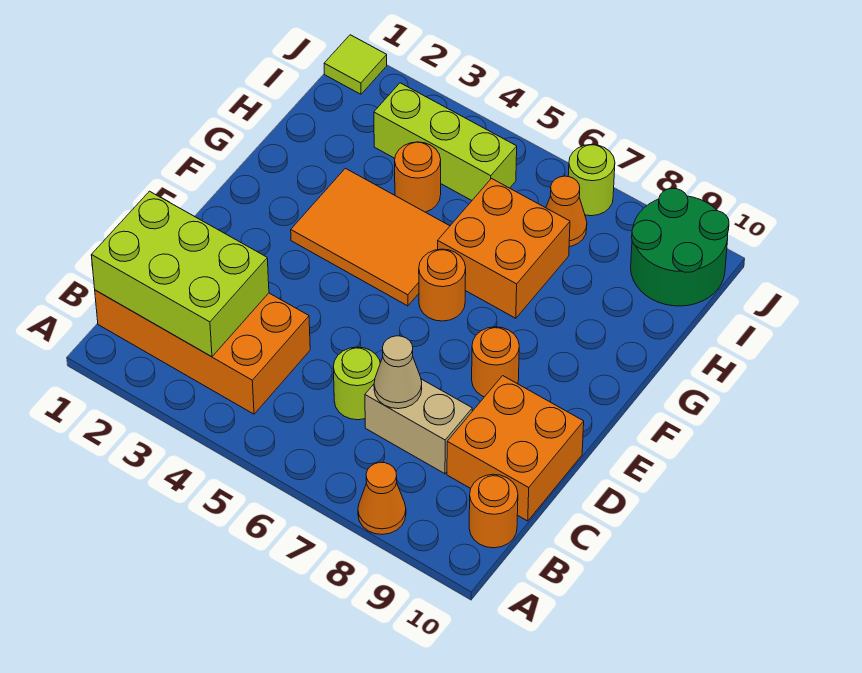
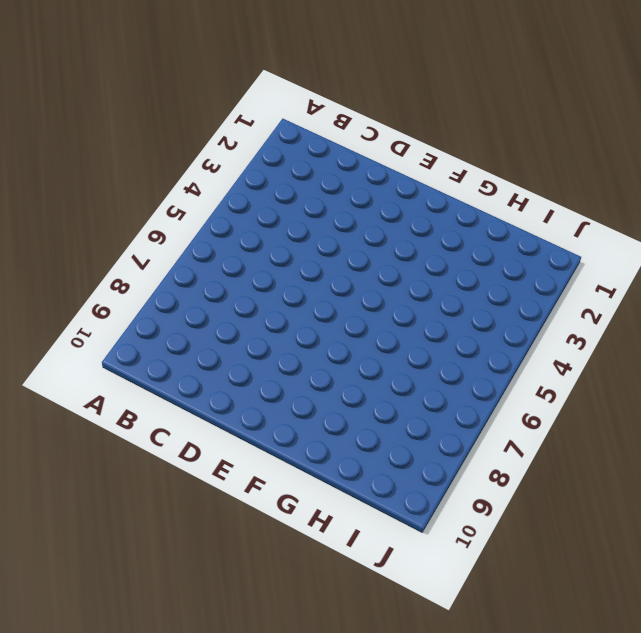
none -> orange cone A8 level 1
none -> orange brick B1:C4 level 1
none -> orange round brick B10 level 1

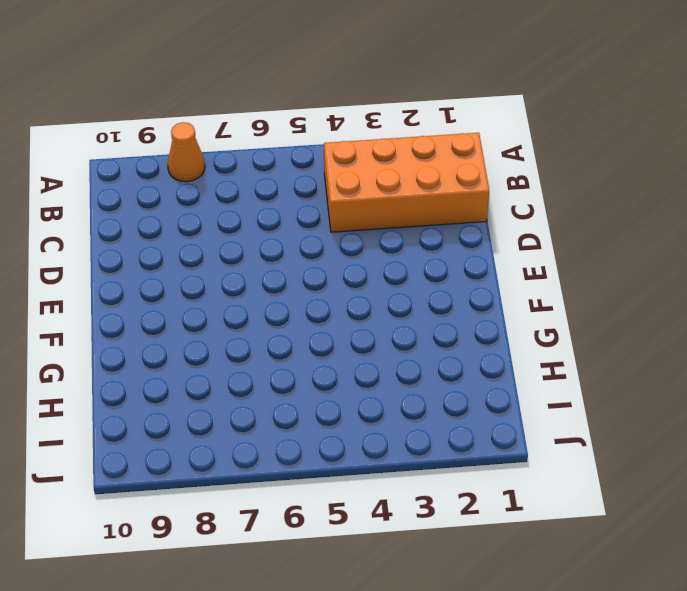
none -> orange round brick B10 level 1
none -> lime round brick C6 level 1
none -> tan brick C7:C8 level 1

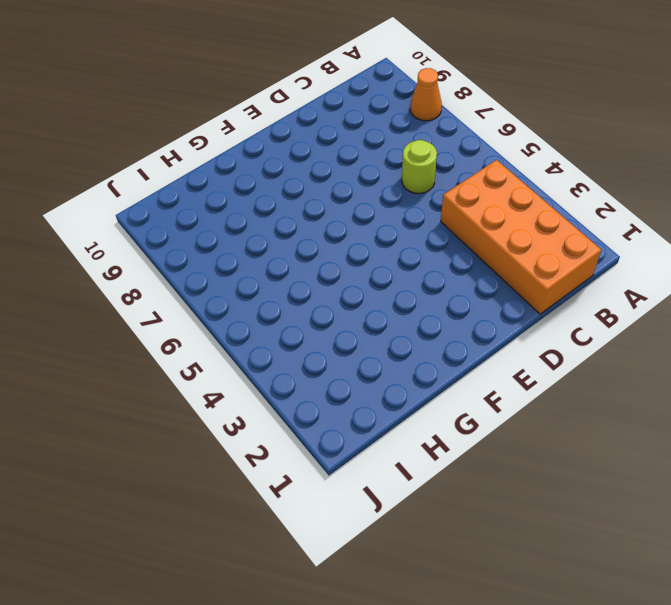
none -> orange round brick B10 level 1
none -> tan brick C7:C8 level 1
none -> orange brick C9:D10 level 1

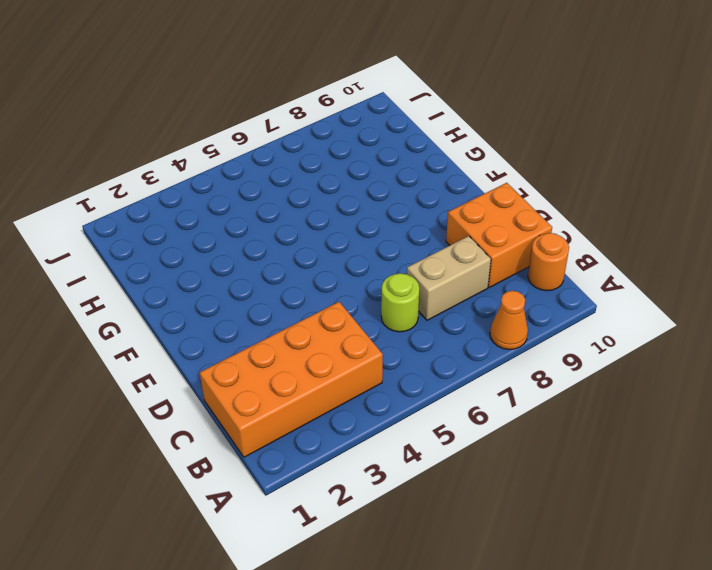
none -> orange round brick E8 level 1
none -> orange tile F3:G5 level 1
none -> orange round brick F6 level 1

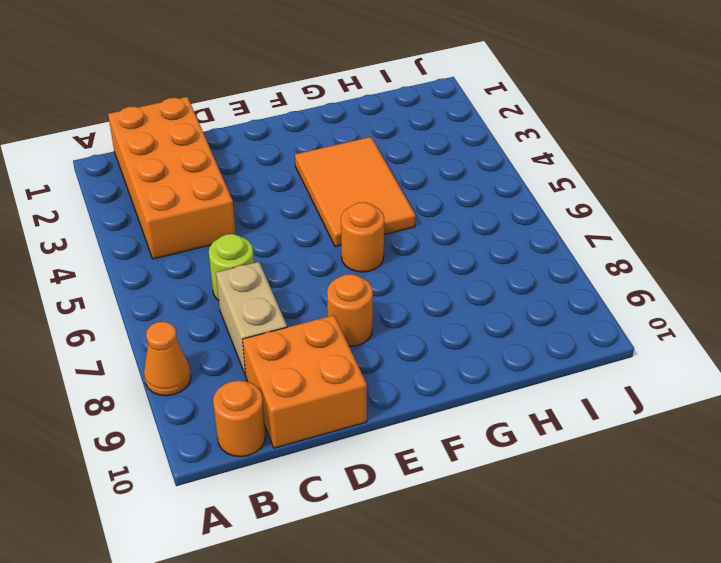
none -> orange brick G6:H7 level 1
none -> orange round brick H4 level 1
none -> lime brick I3:I5 level 1

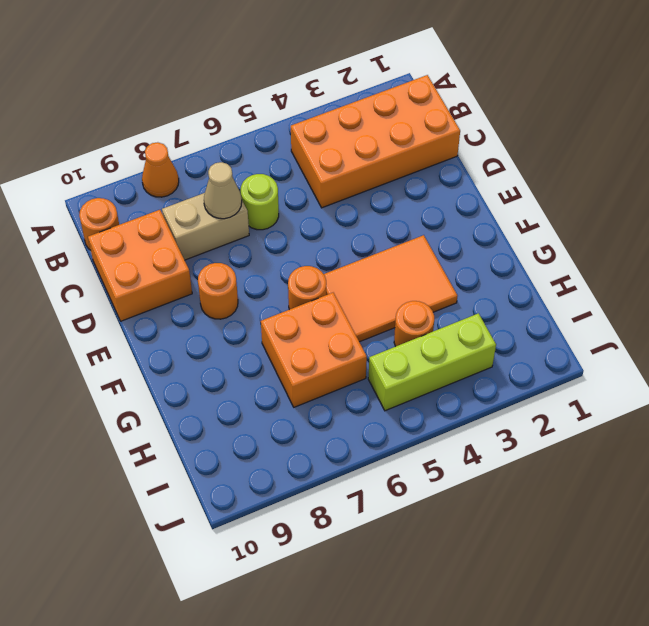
none -> orange cone I7 level 1
none -> green round brick I9:J10 level 1
none -> lime tile J1 level 1

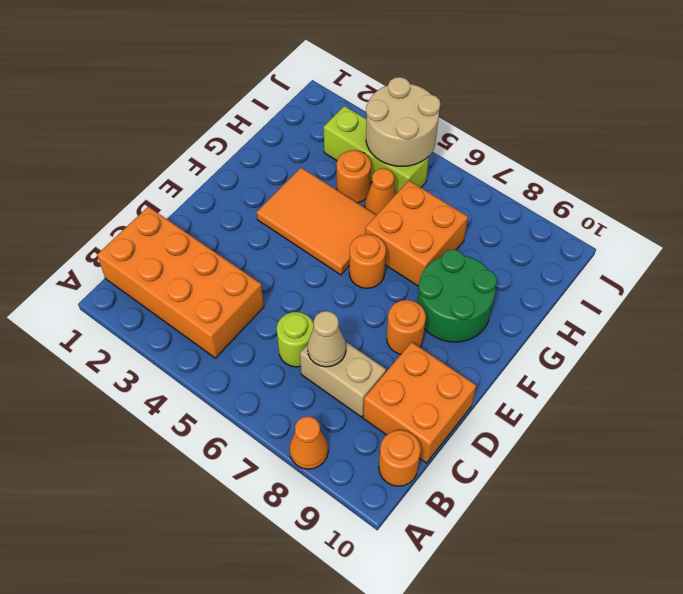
green round brick F8:G9 level 1 -> green round brick I9:J10 level 1
orange cone H5 level 1 -> orange cone I7 level 1
tan round brick I4:J5 level 2 -> none
none -> lime tile J1 level 1
none -> lime round brick J7 level 1
none -> lime brick B1:C3 level 2

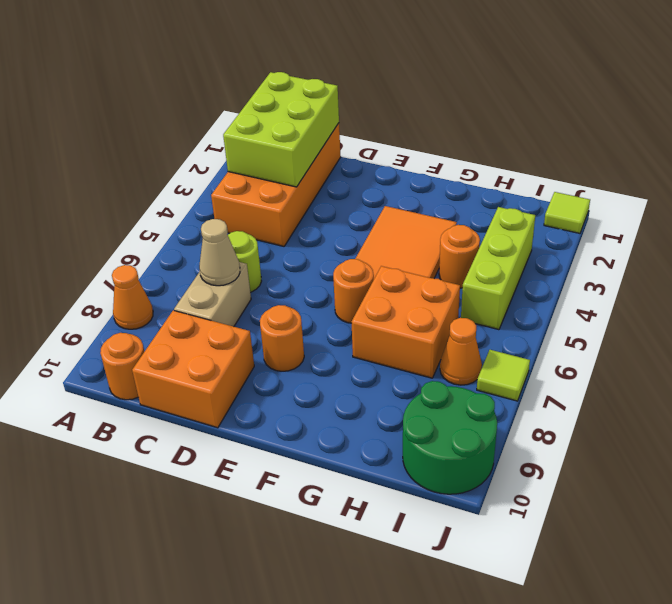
lime tile J7 level 1 -> lime round brick J7 level 1

